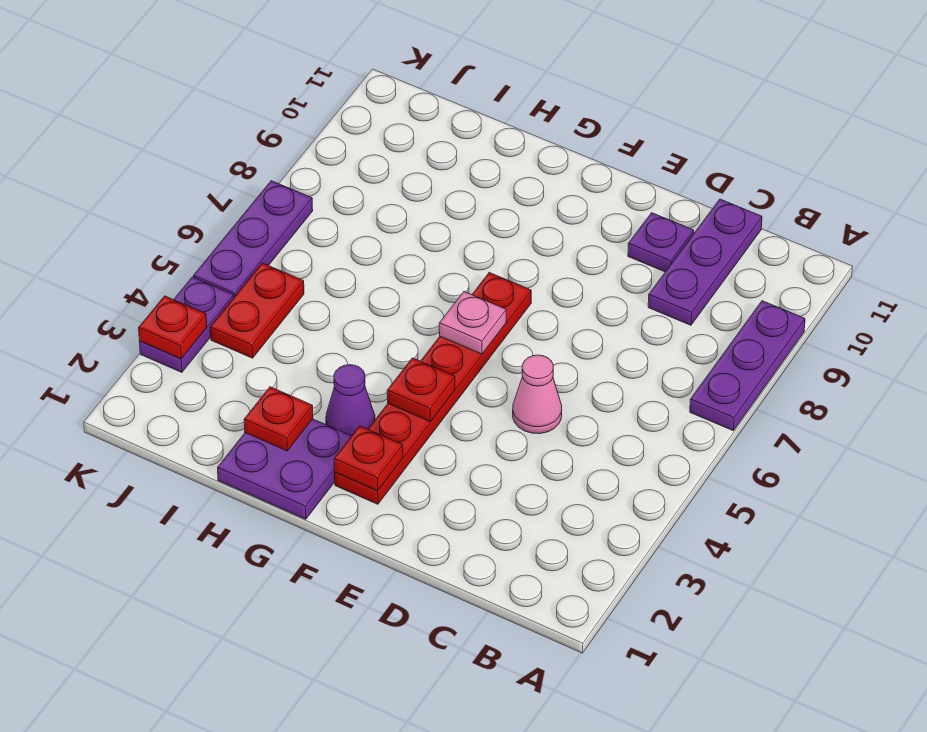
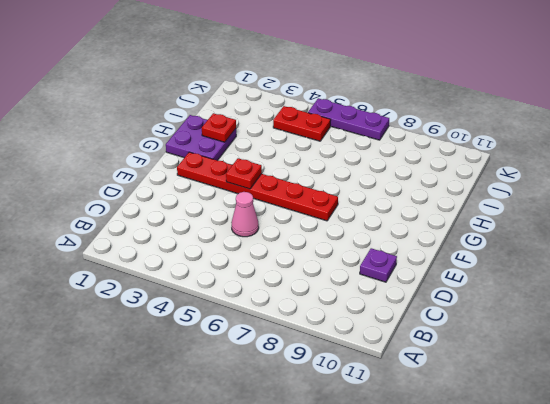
none -> purple plate A7:A9 level 1
none -> purple plate C9:C11 level 1
none -> purple cone G3 level 1

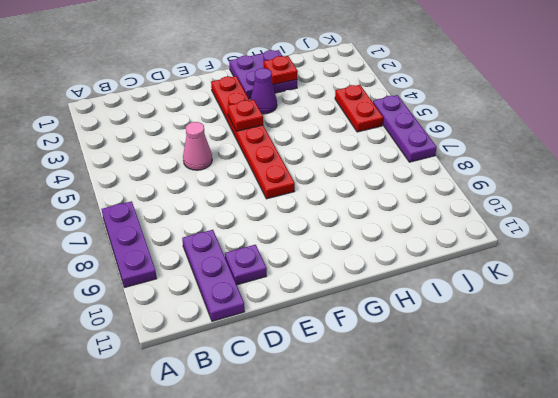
none -> purple plate K3:K4 level 1
none -> red plate F2 level 2
none -> pink plate F6 level 2

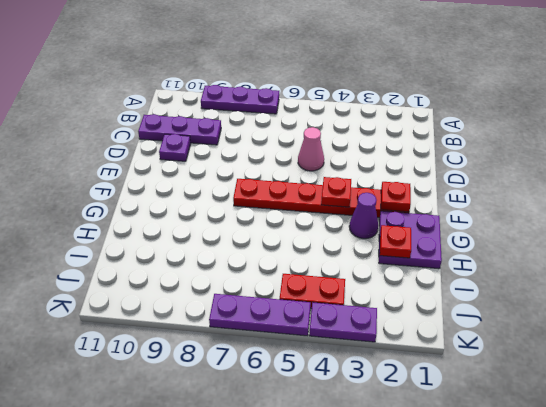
none -> pink plate F6 level 2
none -> red plate K3 level 2

